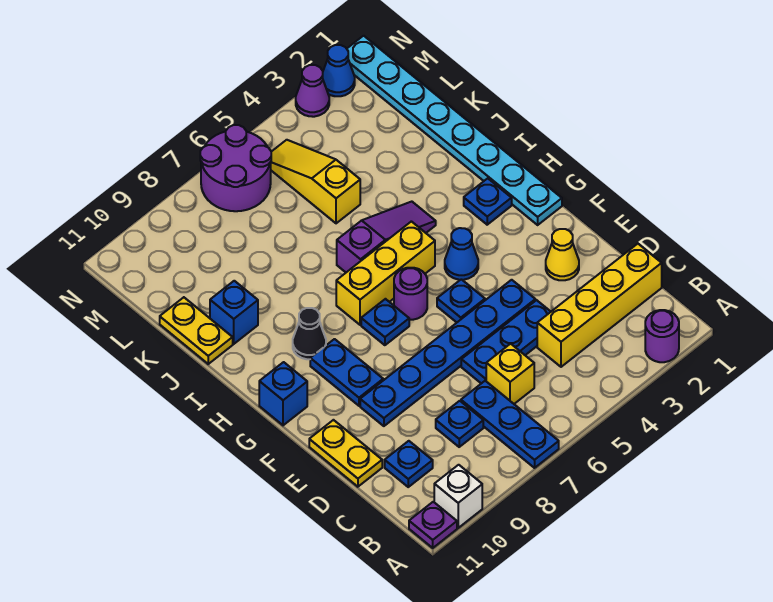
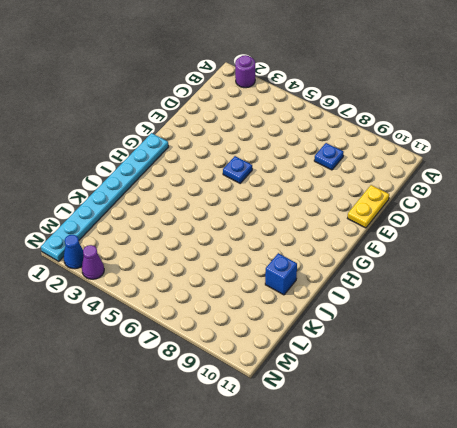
none -> blue plate A7:C7 level 1
none -> white brick A10 level 1
none -> purple plate A11 level 1

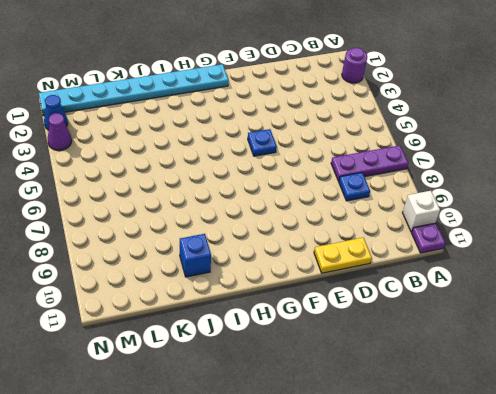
purple plate A7:C7 level 1 -> blue plate A7:C7 level 1
none -> yellow brick C1:C4 level 1
none -> yellow brick C6 level 1
none -> blue plate C10 level 1

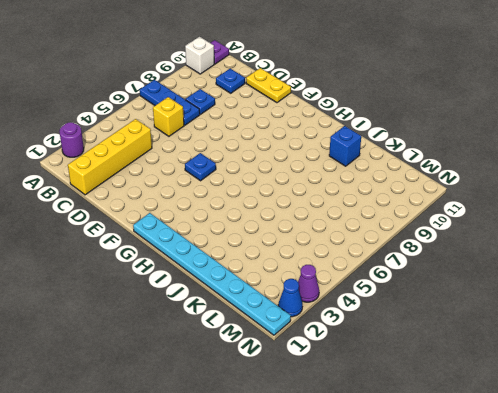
none -> blue plate D4:D6 level 1
none -> yellow cone E2 level 1
none -> blue plate E4:E9 level 1

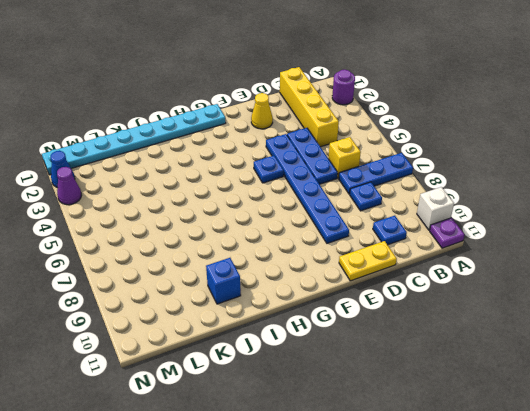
none -> blue plate F9:G9 level 1
none -> blue cone G4 level 1
none -> purple round brick G6 level 1

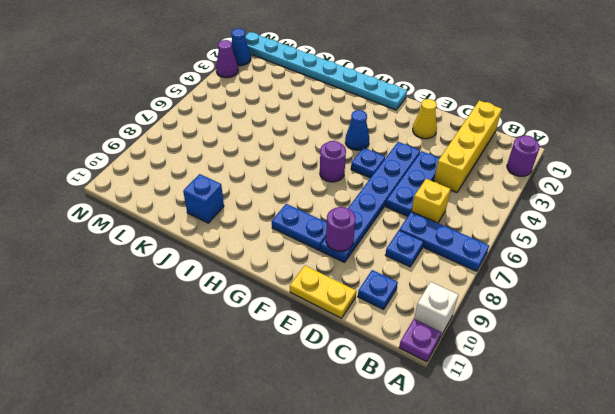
purple round brick E9 level 2 -> none
none -> blue plate G7 level 1
none -> blue brick G11 level 1
none -> blue plate H2 level 1

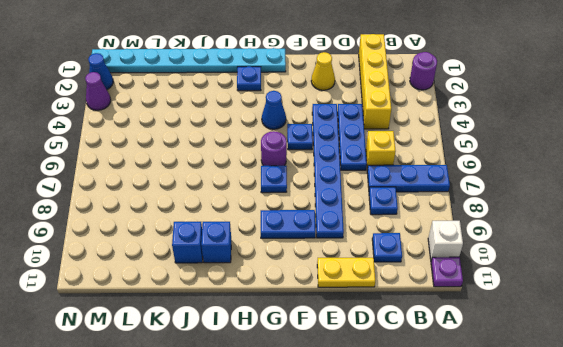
blue brick I10 level 1 -> blue brick G11 level 1
none -> yellow brick H5:H7 level 1
none -> black cone H9 level 1
none -> purple slope I4:I6 level 1 top 6

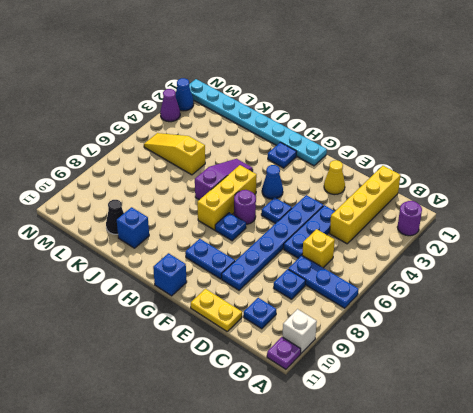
black cone K10 level 1 -> black cone H9 level 1
none -> yellow plate J11:K11 level 1
none -> purple round brick M6:N7 level 1

